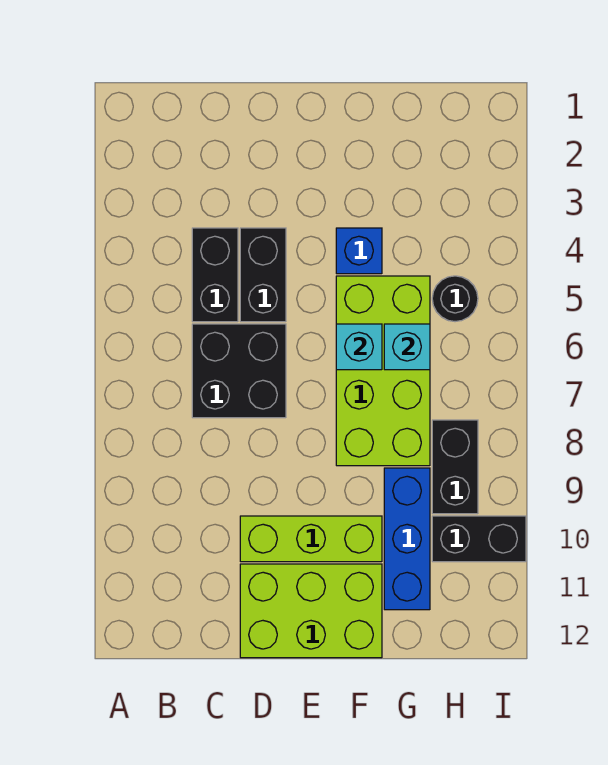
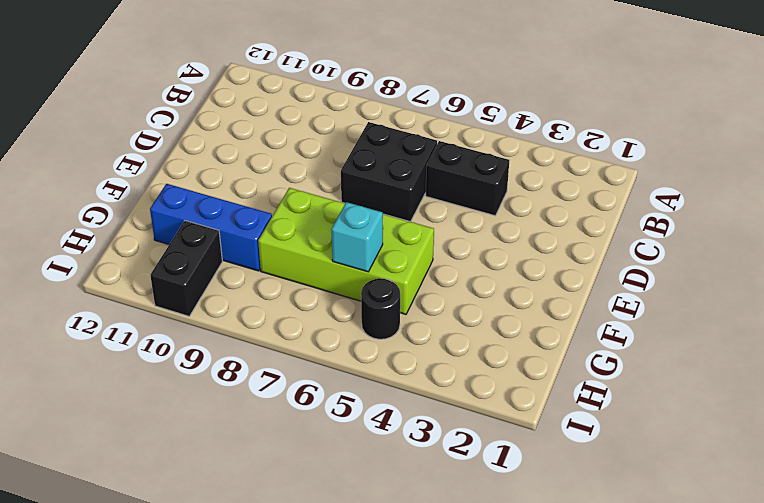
none -> black brick D4:D5 level 1
none -> lime brick D10:F10 level 1
none -> lime brick D11:F12 level 1

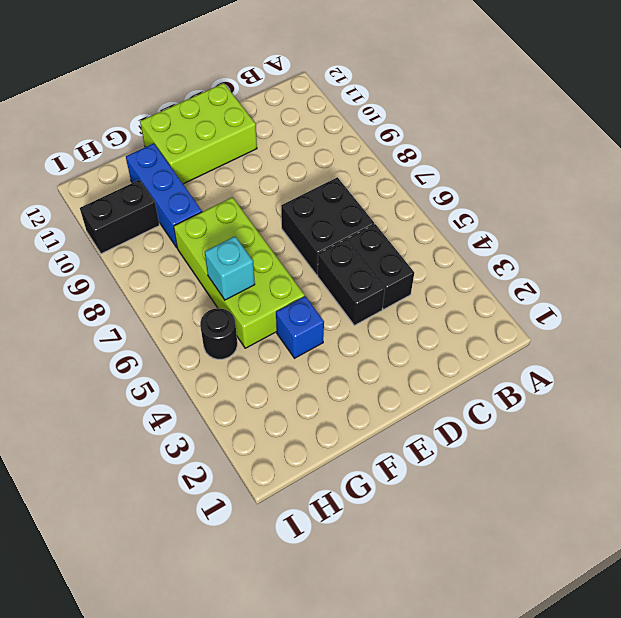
none -> lime brick D10:F10 level 1
none -> black brick H8:H9 level 1
none -> cyan brick F6 level 2

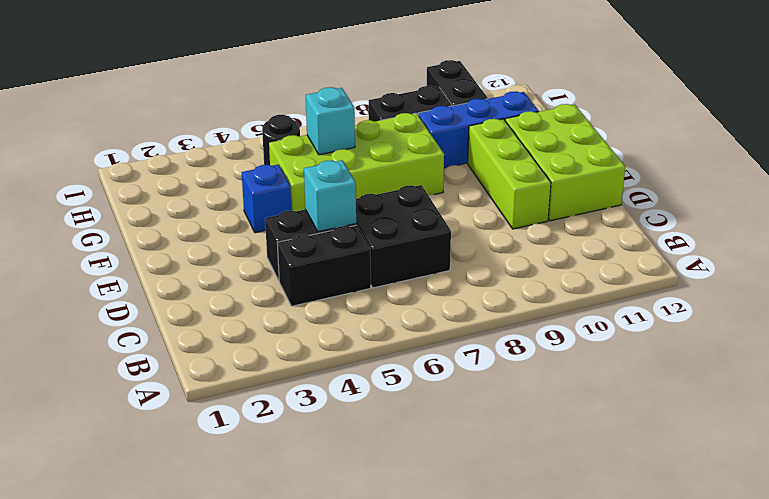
cyan brick D5 level 2 -> cyan brick F6 level 2

